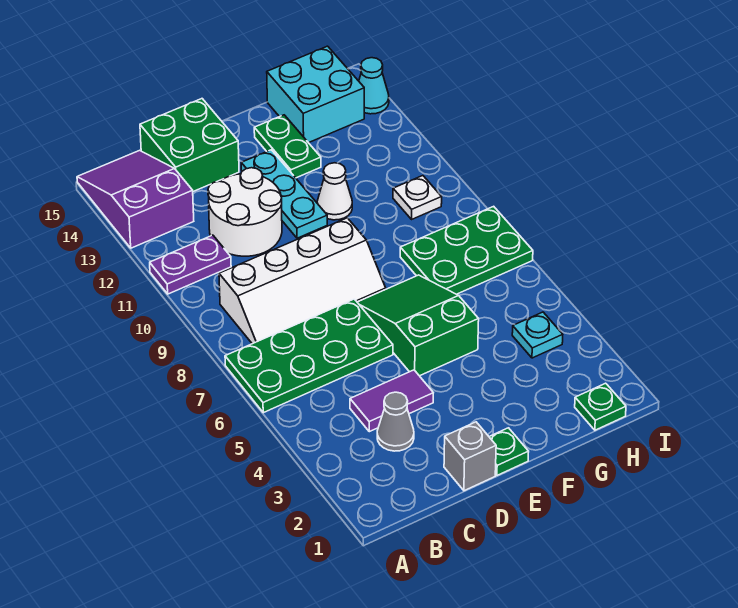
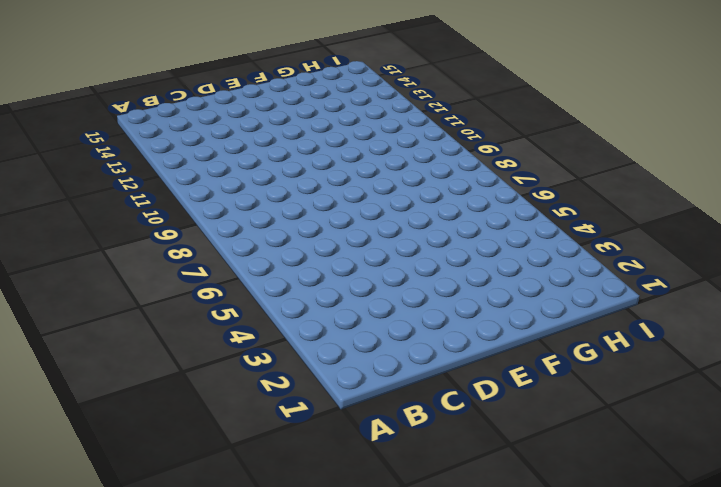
none -> green plate A6:D7 level 1
none -> purple plate A11:B11 level 1
none -> purple slope A13:B15 level 1 top 13

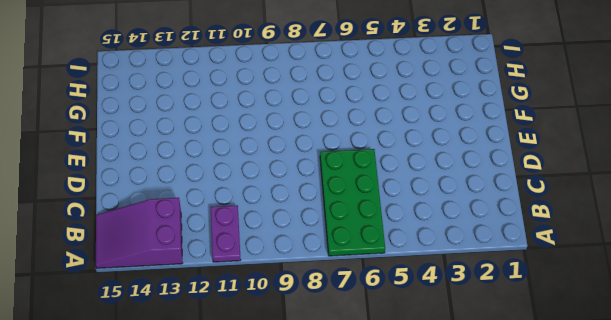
none -> white slope B8:E9 level 1 top 9
none -> grey cone C3 level 1
none -> purple tile C4:D4 level 1

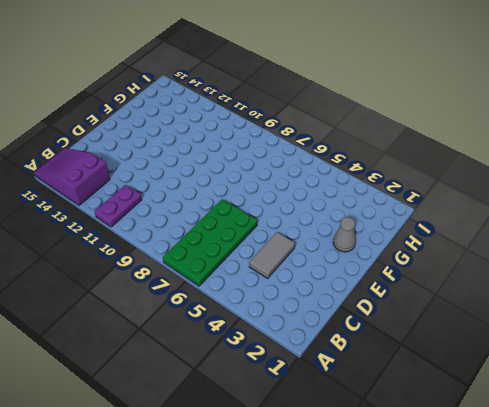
grey tile C4:D4 level 1 -> purple tile C4:D4 level 1
grey cone F2 level 1 -> grey cone C3 level 1
none -> white slope B8:E9 level 1 top 9
none -> white round brick C11:D12 level 1
none -> green brick C14:D15 level 1

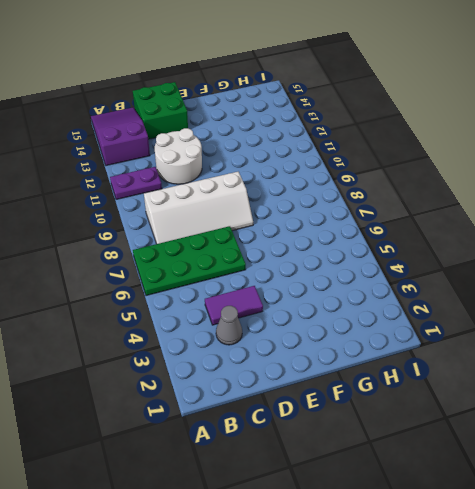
none -> grey brick D1 level 1
none -> green plate E1 level 1
none -> green slope E5:F7 level 1 top 5

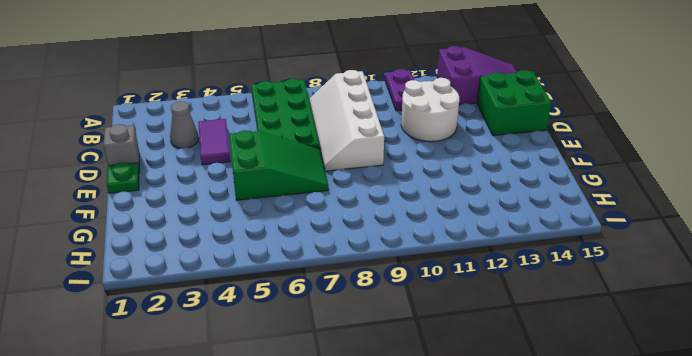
none -> cyan plate E11:E13 level 1
none -> white cone F11 level 1
none -> green plate F13:F14 level 1

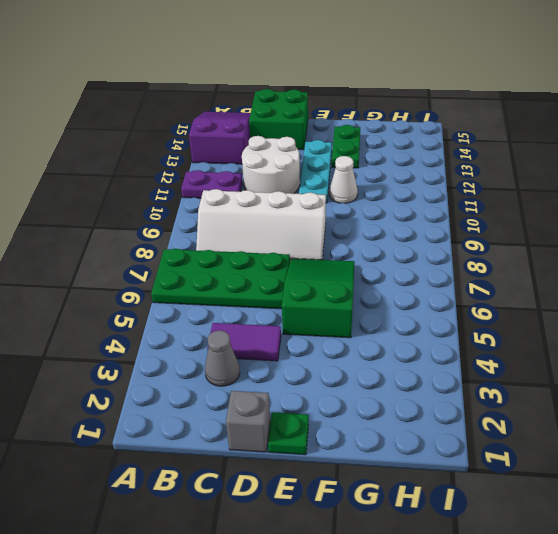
none -> green plate G7:I8 level 1
none -> cyan brick G14:H15 level 1
none -> green plate H1 level 1

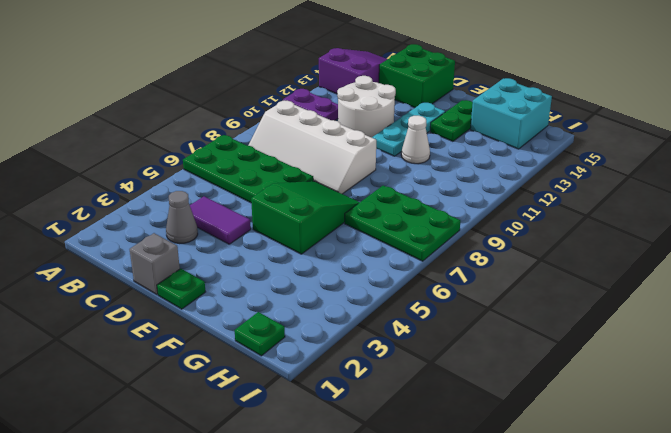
none -> cyan plate H4 level 1
none -> white plate H10 level 1
none -> cyan cone I14 level 1

